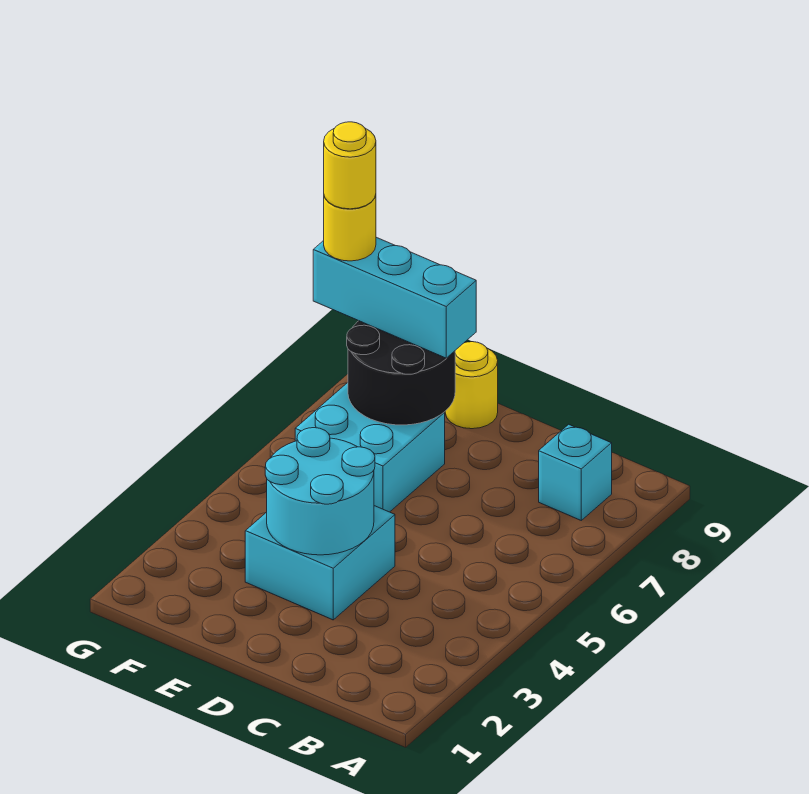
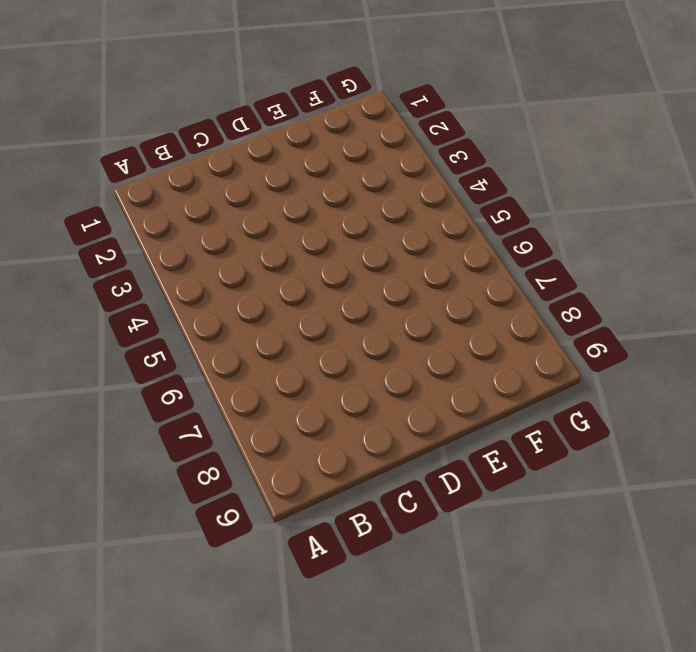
none -> cyan brick B8 level 1
none -> cyan brick D3:E4 level 1

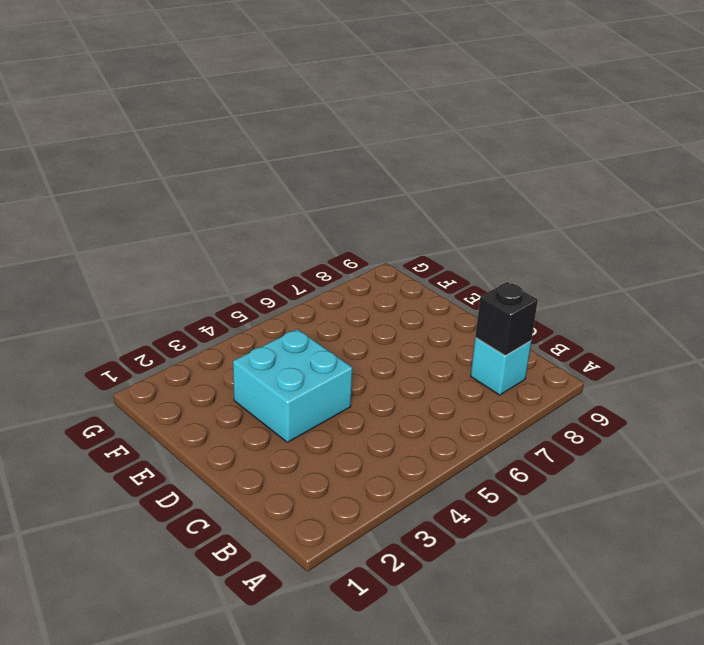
black brick B8 level 2 -> none
none -> cyan brick E6:F7 level 1
none -> yellow round brick E9 level 1

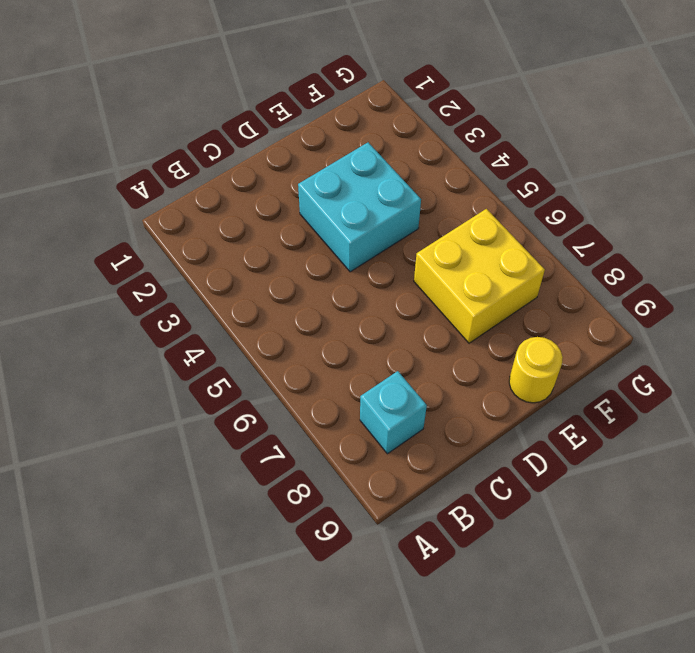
yellow brick E6:F7 level 1 -> cyan brick E6:F7 level 1
none -> cyan round brick D3:E4 level 2
none -> black round brick E7:F8 level 2

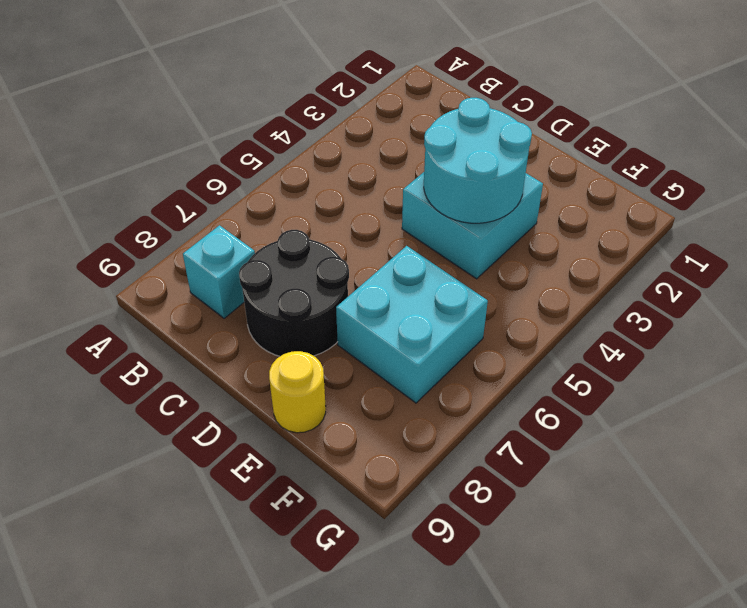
black round brick C7:D8 level 1 -> black round brick E7:F8 level 2
none -> cyan brick E8:G8 level 3
none -> yellow round brick G8 level 4

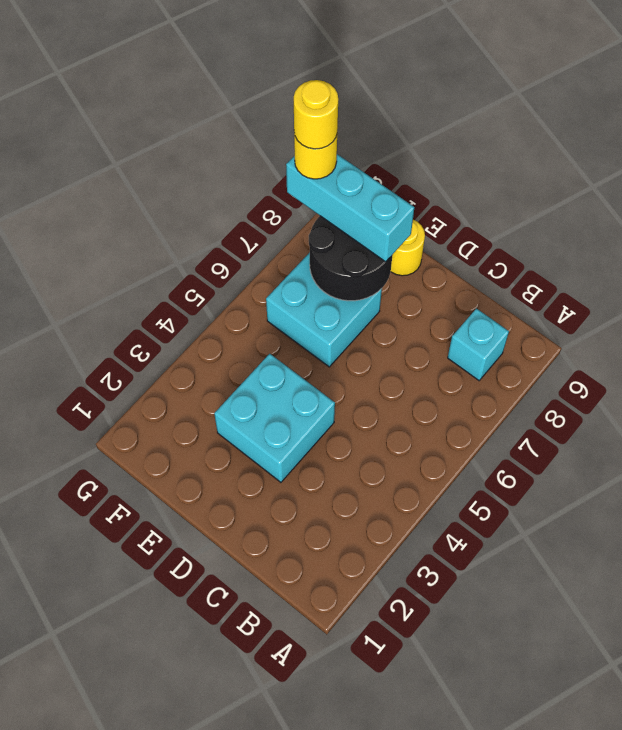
none -> cyan round brick D3:E4 level 2

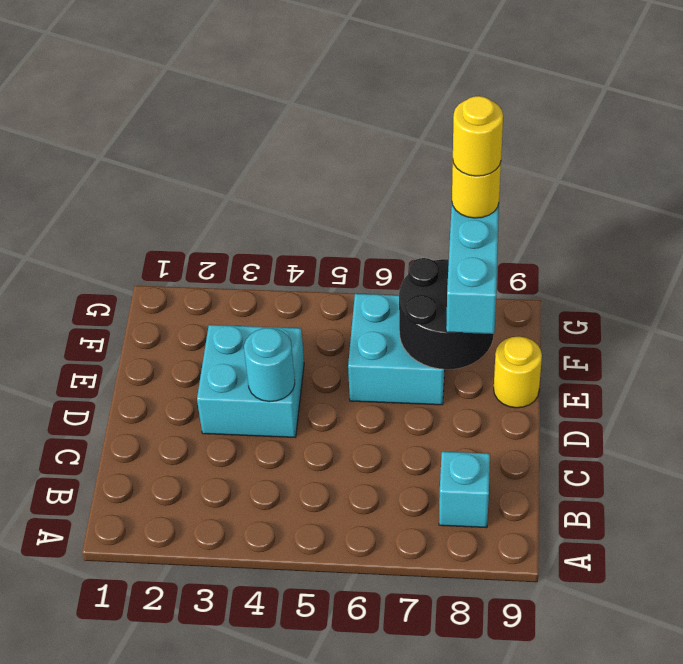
cyan round brick D4 level 2 -> cyan round brick D3:E4 level 2

